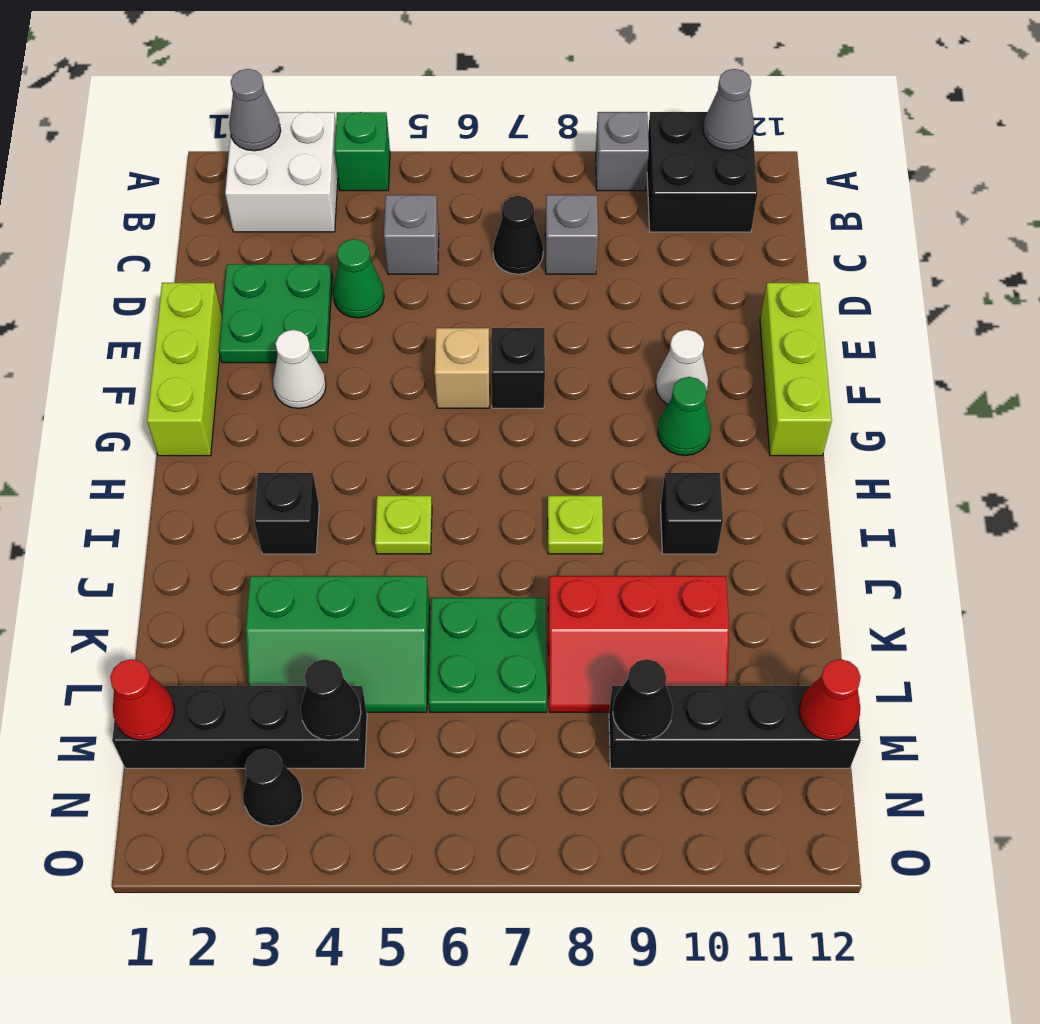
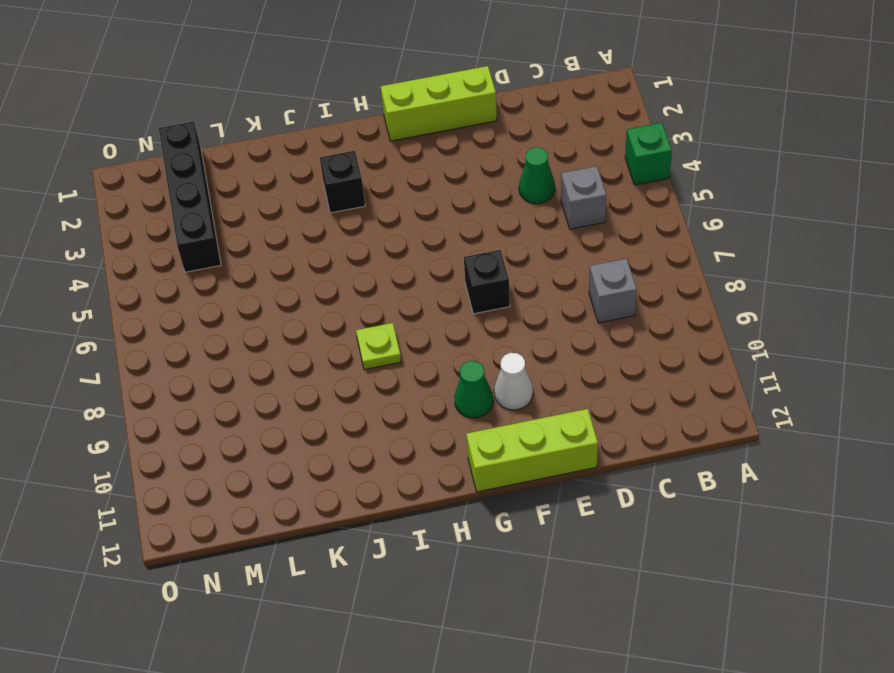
none -> white brick A2:B3 level 1
none -> grey brick A9 level 1
none -> black brick A10:B11 level 1
none -> black cone C7 level 1

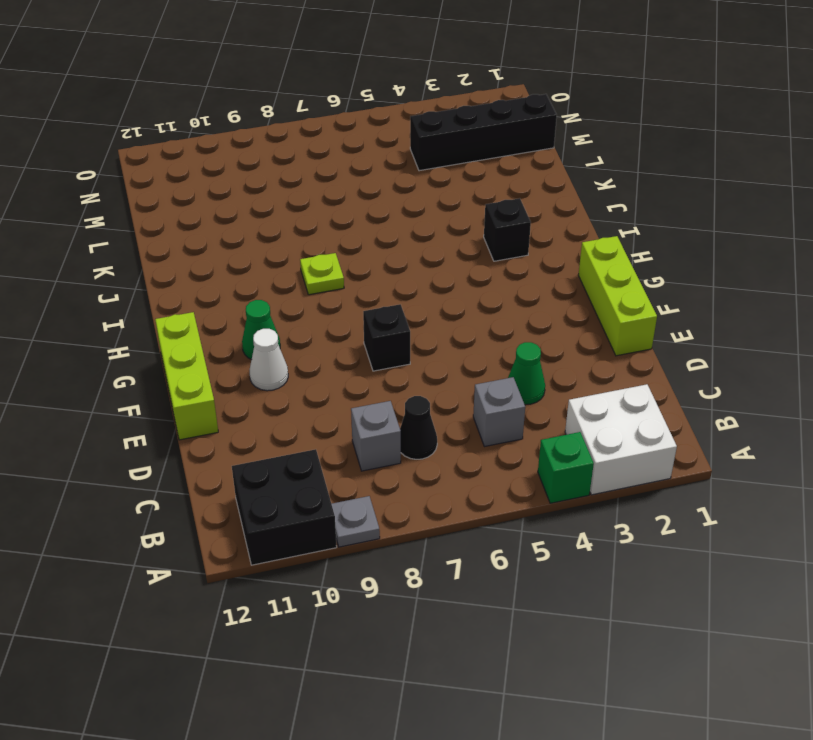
grey plate A9 level 1 -> grey brick A9 level 1
none -> green plate D2:E3 level 1
none -> white cone F3 level 1
none -> tan brick F6 level 1
none -> lime plate I5 level 1

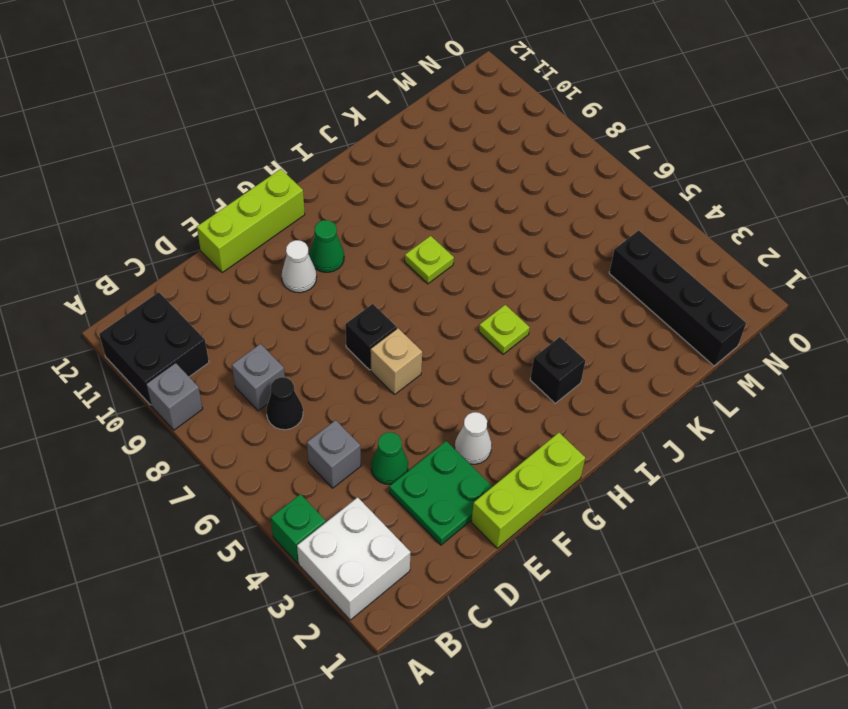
none -> black brick I10 level 1
none -> green slope K3:L5 level 1 top K
none -> green plate K6:L7 level 1
none -> red slope K8:L10 level 1 top K

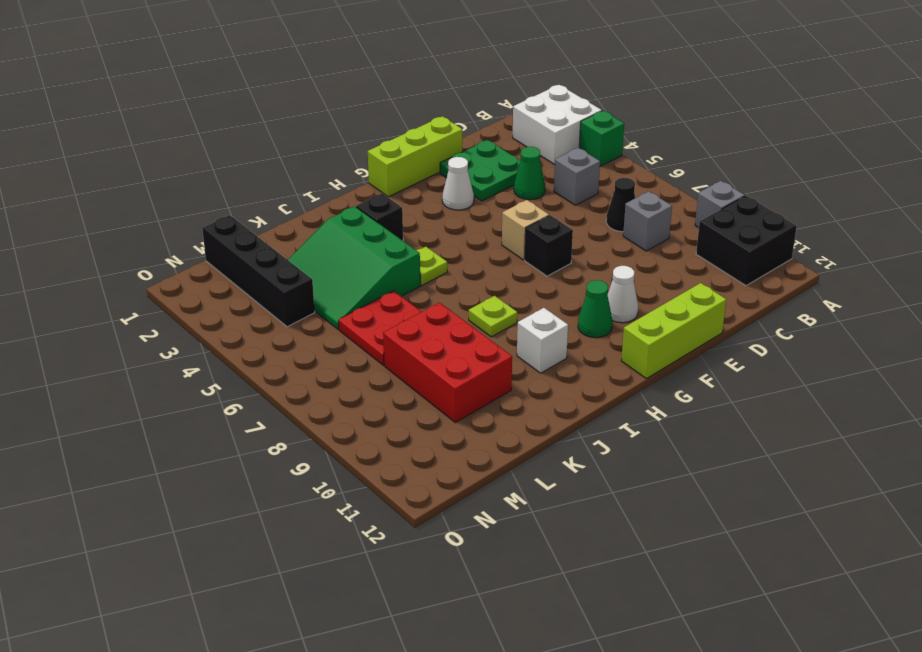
white brick I10 level 1 -> black brick I10 level 1
green slope J3:L5 level 1 top J -> green slope K3:L5 level 1 top K
red plate K6:L7 level 1 -> green plate K6:L7 level 1
red brick K8:L10 level 1 -> red slope K8:L10 level 1 top K
none -> black brick M9:M12 level 1
none -> black cone N3 level 1
none -> grey cone A2 level 2
none -> grey cone A11 level 2

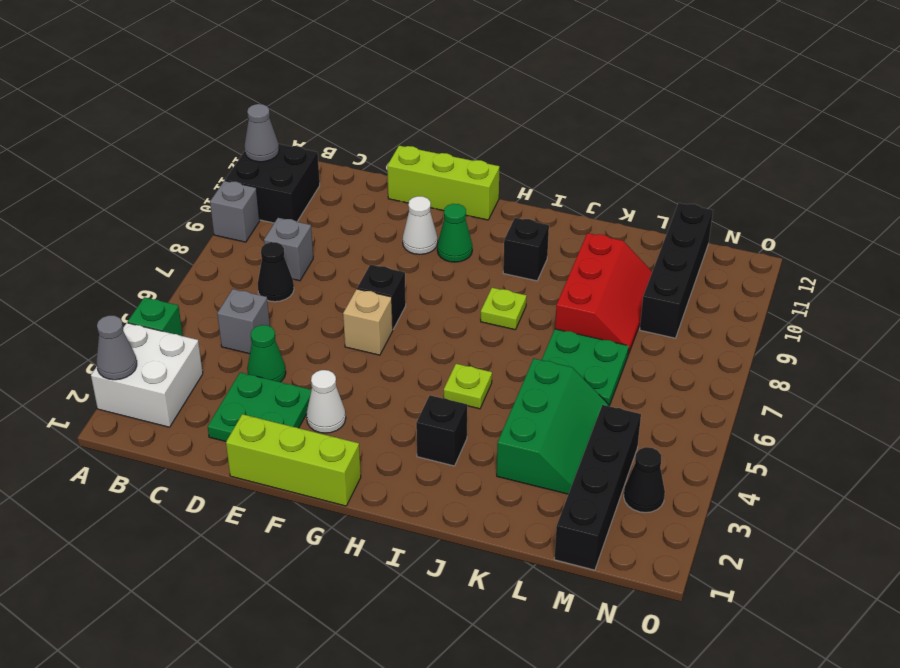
none -> red cone M1 level 2
none -> black cone M4 level 2
none -> black cone M9 level 2
none -> red cone M12 level 2

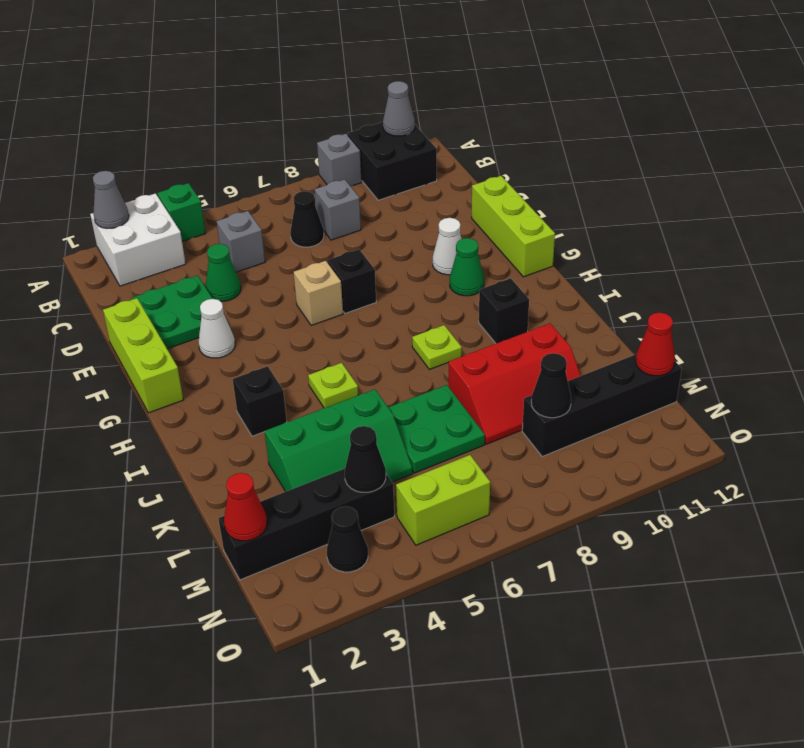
lime brick N5:N6 level 1 -> none

